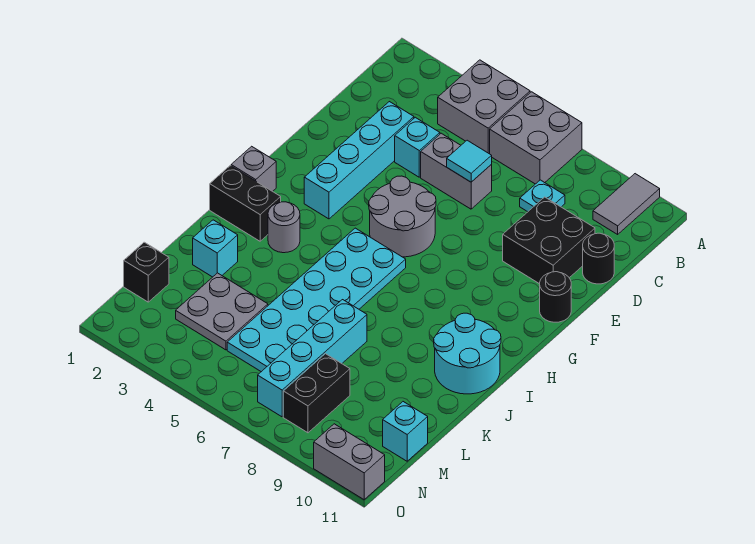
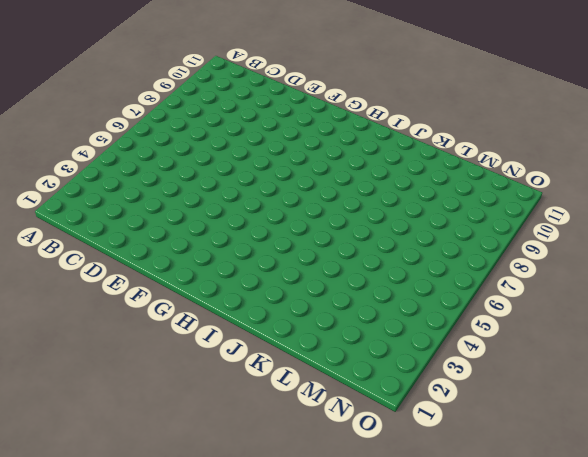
none -> grey brick A4:B5 level 1
none -> grey brick A6:B7 level 1
none -> grey tile A10:B10 level 1

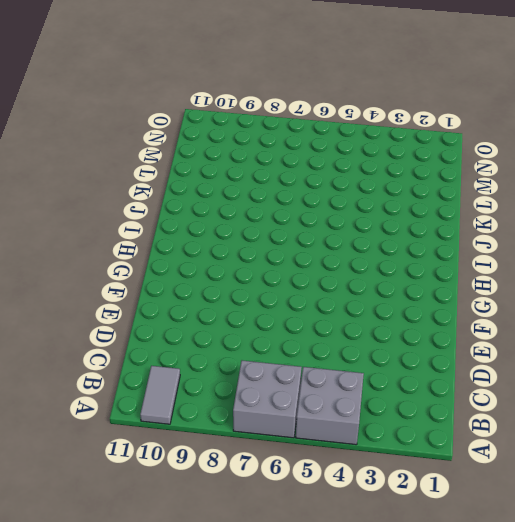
none -> cyan plate C8 level 1
none -> cyan brick D3:G3 level 1
none -> cyan brick D4 level 1

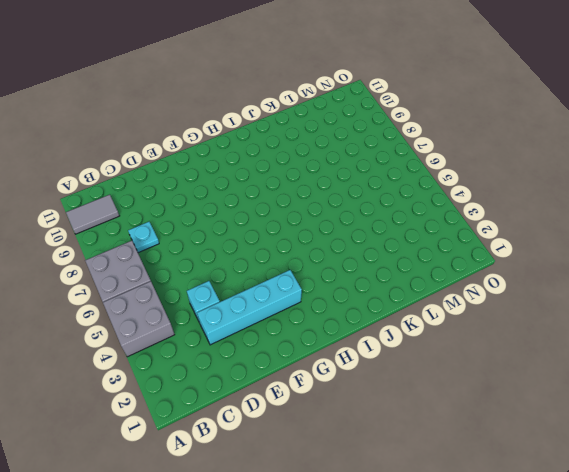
none -> grey brick D5:D6 level 1
none -> black brick D9:E10 level 1
none -> black round brick D11 level 1

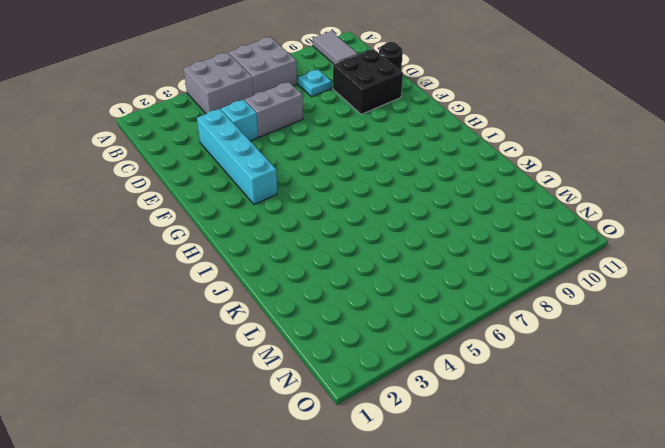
none -> grey round brick F5:G6 level 1
none -> black round brick F11 level 1
none -> grey brick H1 level 1

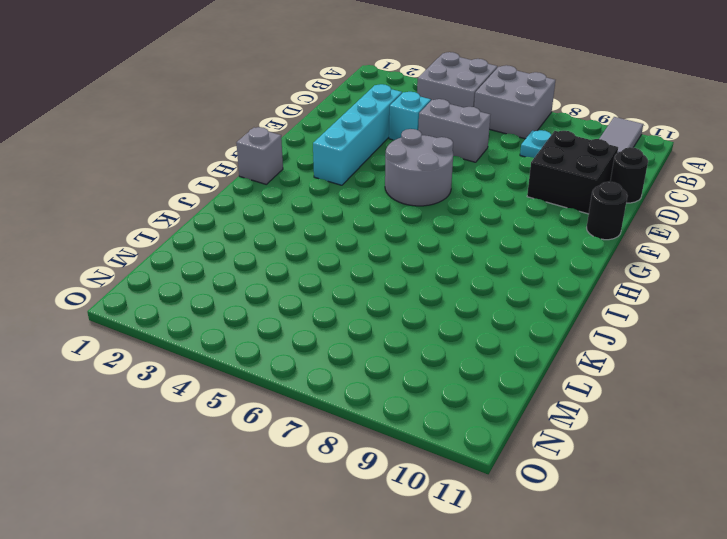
none -> cyan plate H5:M6 level 1
none -> black brick I1:I2 level 1
none -> grey round brick I3 level 1

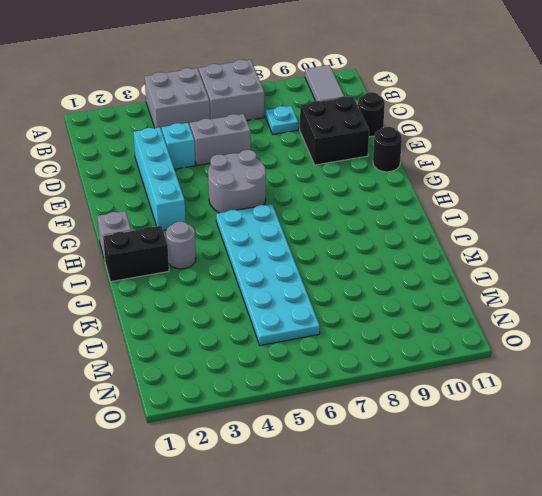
none -> cyan round brick I10:J11 level 1
none -> cyan brick K2 level 1
none -> cyan brick K7:N7 level 1

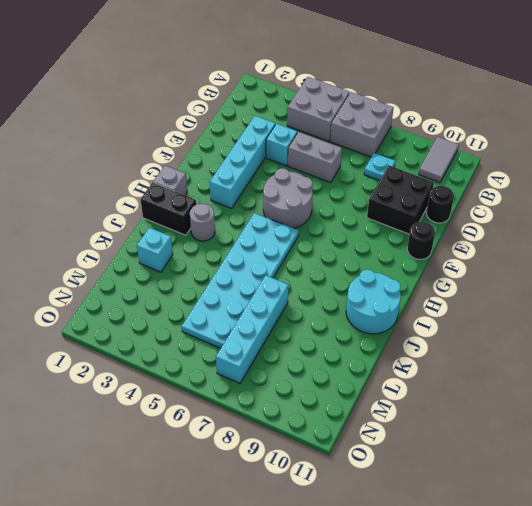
none -> grey plate L3:M4 level 1
none -> black brick M1 level 1
none -> black brick M8:N8 level 1

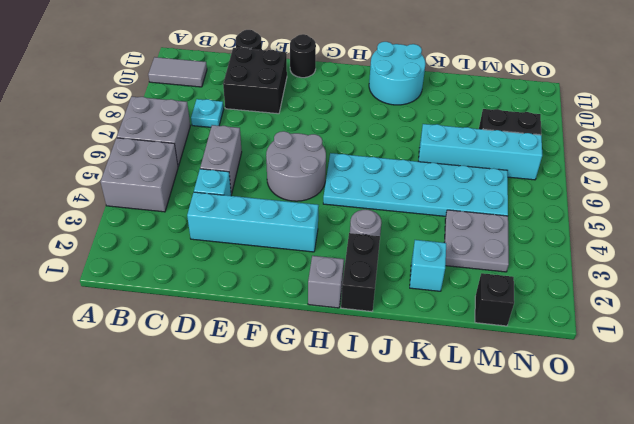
none -> cyan brick M11 level 1
none -> grey brick O10:O11 level 1
none -> cyan tile D6 level 2

